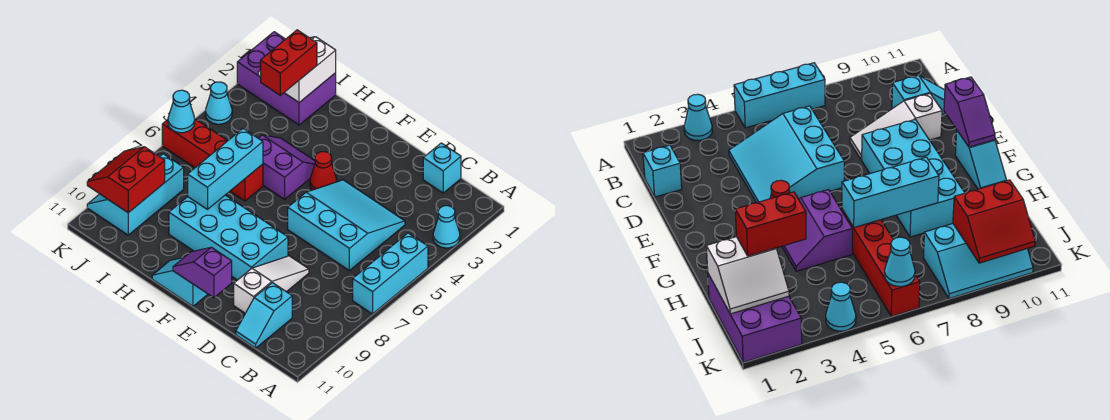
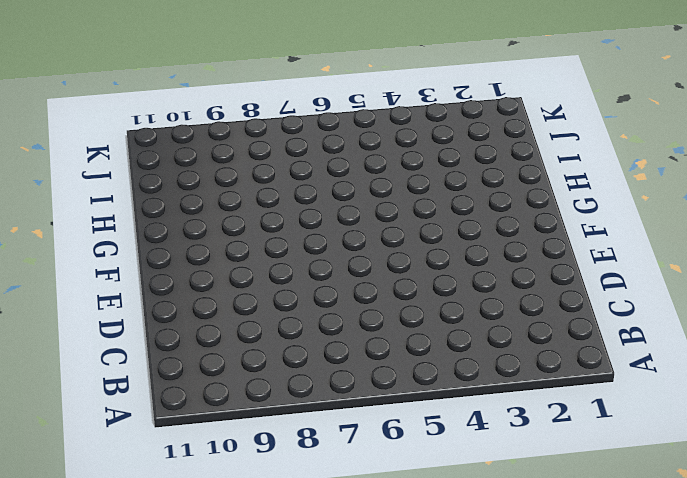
none -> cyan cone A3 level 1
none -> cyan brick A5:A7 level 1
none -> cyan brick C1 level 1

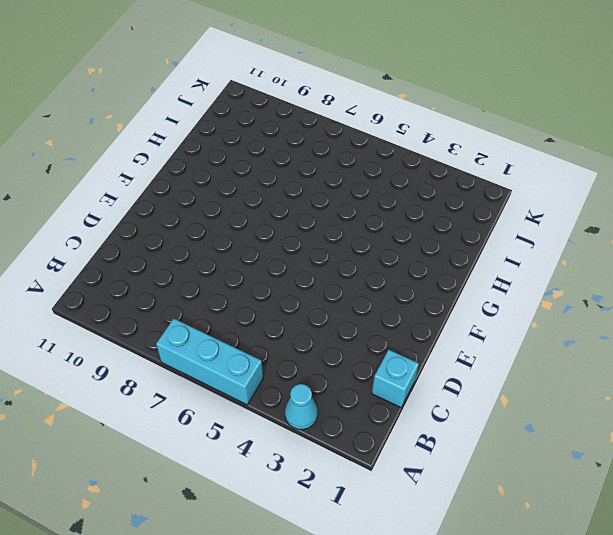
none -> cyan slope C4:E6 level 1 top 6
none -> cyan slope C10:C11 level 1 top 10
none -> white slope D8:D10 level 1 top 10

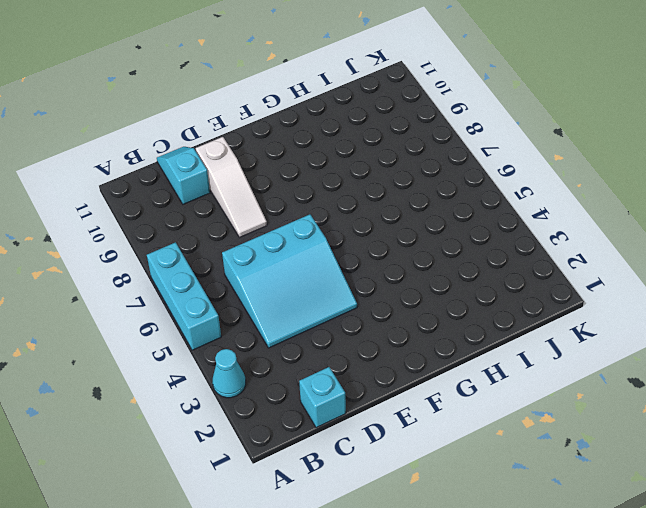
none -> cyan brick E8:H9 level 1
none -> red cone F4 level 1
none -> cyan slope F11:G11 level 1 top F

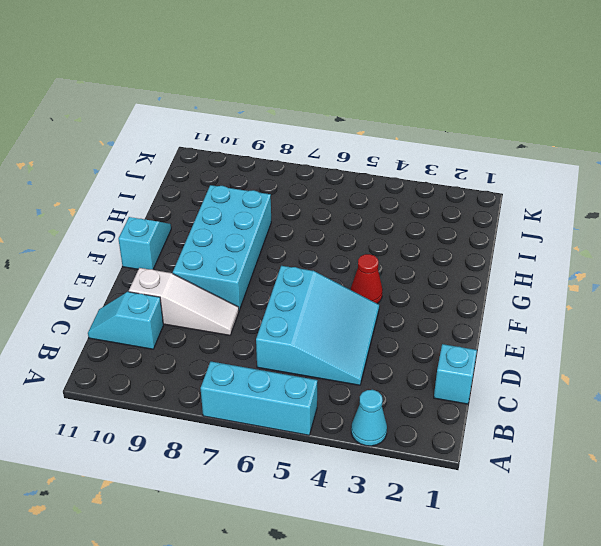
none -> purple slope G4:H5 level 1 top 5
none -> red brick H6:K6 level 1
none -> purple brick I1:K2 level 1

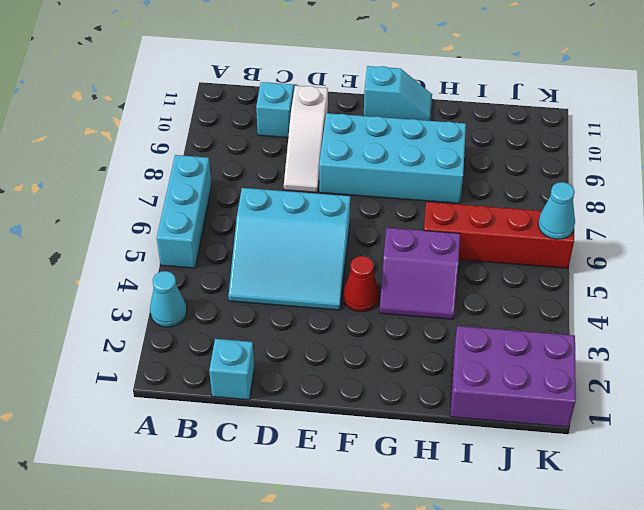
none -> cyan slope J8:K10 level 1 top J
none -> cyan cone K4 level 1
none -> purple slope E11:F11 level 2 top E

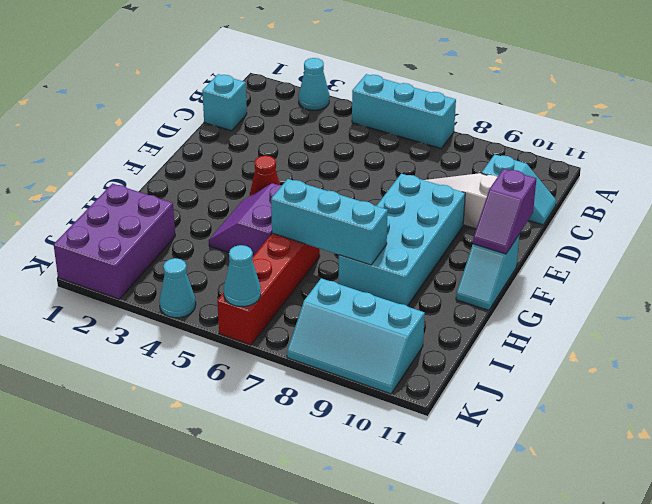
none -> cyan slope C4:E6 level 1 top 6
none -> white slope I1:J2 level 2 top I
none -> red slope J9:K10 level 2 top J

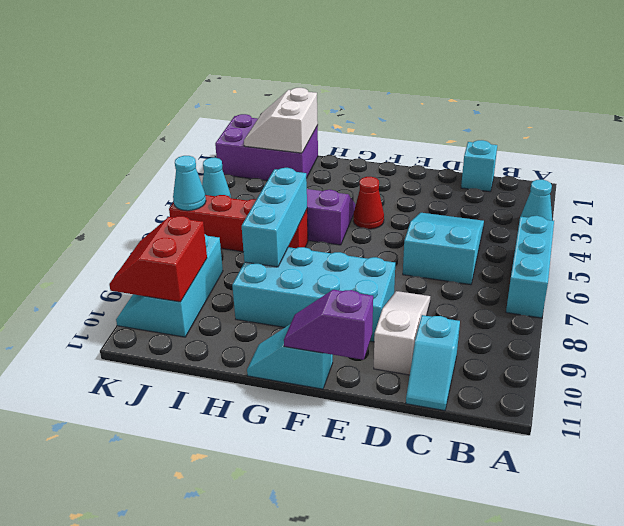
cyan slope C4:D6 level 1 top 6 -> cyan slope C4:E6 level 1 top 6
none -> red brick I2:I3 level 3

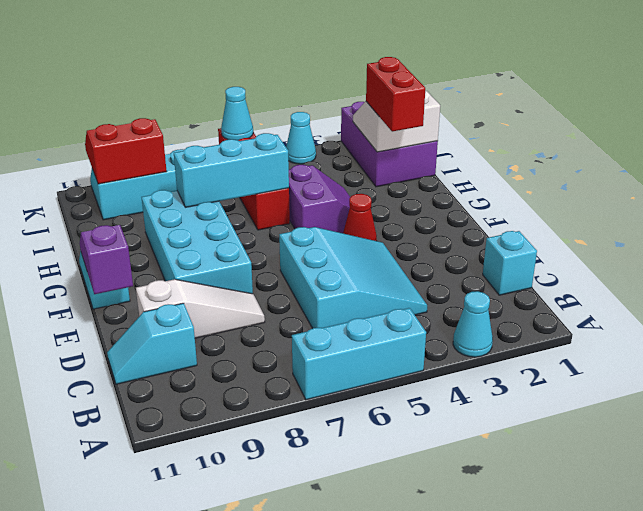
red brick H2:I2 level 3 -> red brick I2:I3 level 3

